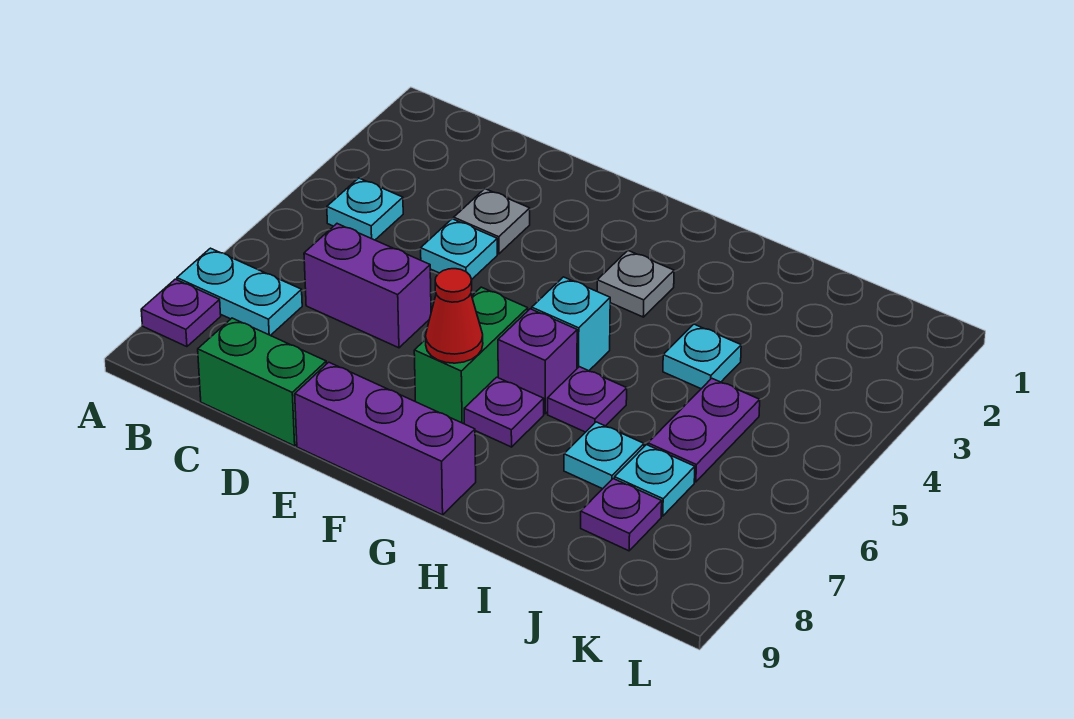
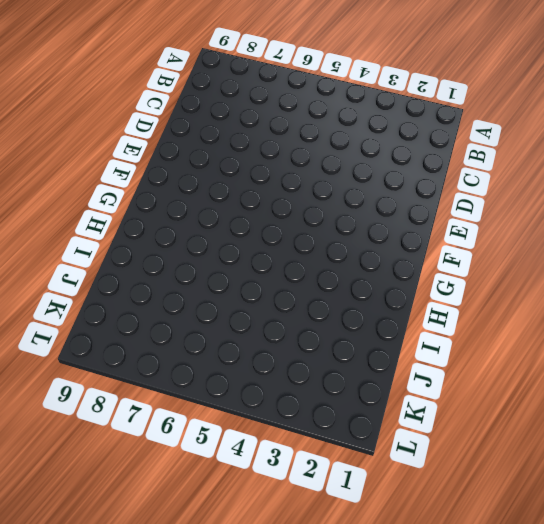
none -> cyan plate A7:B7 level 1
none -> purple plate A8 level 1
none -> cyan plate B4 level 1

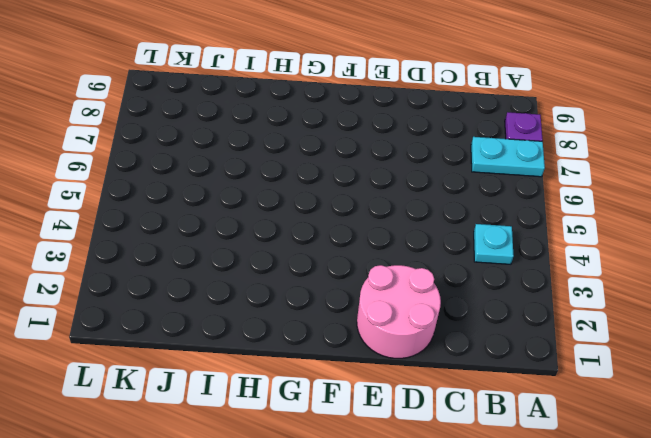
pink round brick D1:E2 level 1 -> none
none -> purple brick C6:D6 level 1
none -> green brick C9:D9 level 1
none -> grey plate D3 level 1

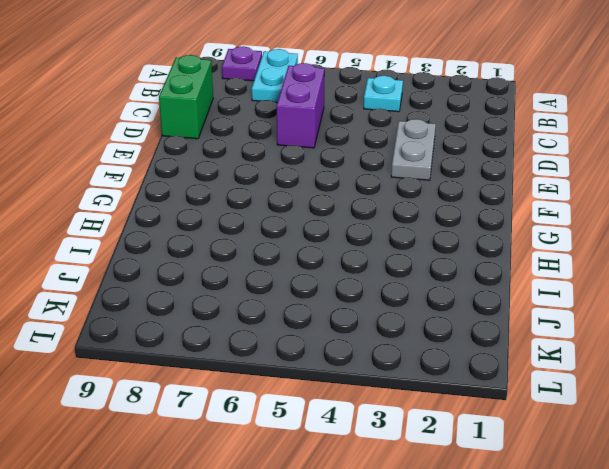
grey plate D3:E3 level 1 -> grey plate D3 level 1
none -> cyan plate D4 level 1
none -> purple brick E9:G9 level 1
none -> green brick F6:F7 level 1

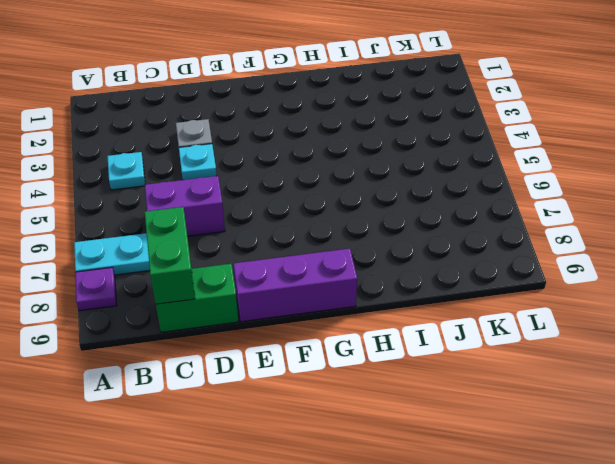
green brick C8:C9 level 2 -> green brick F6:F7 level 1
none -> grey plate G3 level 1
none -> cyan brick G5 level 1
none -> purple brick G6 level 1

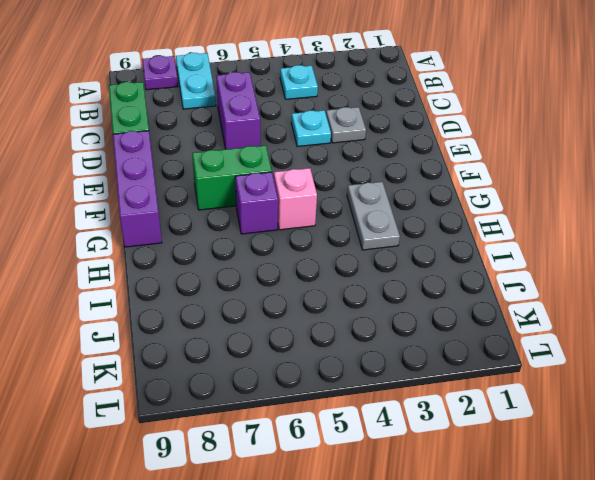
grey plate G3:H3 level 1 -> grey plate G3 level 1
pink brick G5 level 1 -> cyan brick G5 level 1
none -> purple plate G7 level 1
none -> purple plate H6 level 1
none -> cyan plate I4 level 1

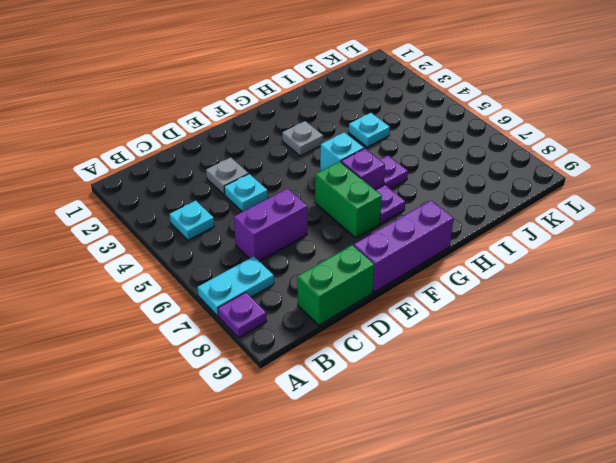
none -> cyan plate I7 level 1
none -> purple plate J5:J6 level 1
none -> cyan plate J7 level 1

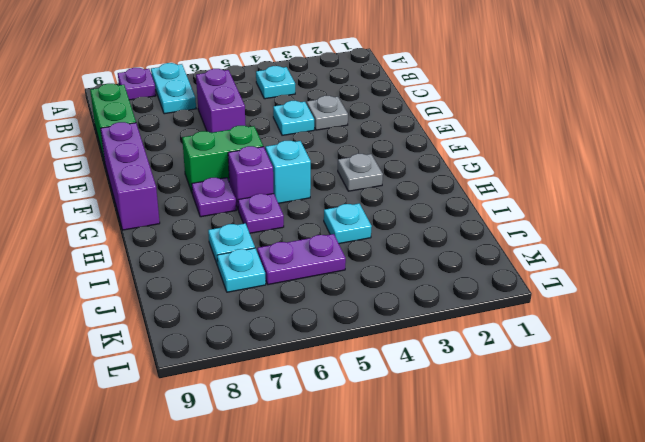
none -> purple plate J8 level 1
none -> red cone F7 level 2

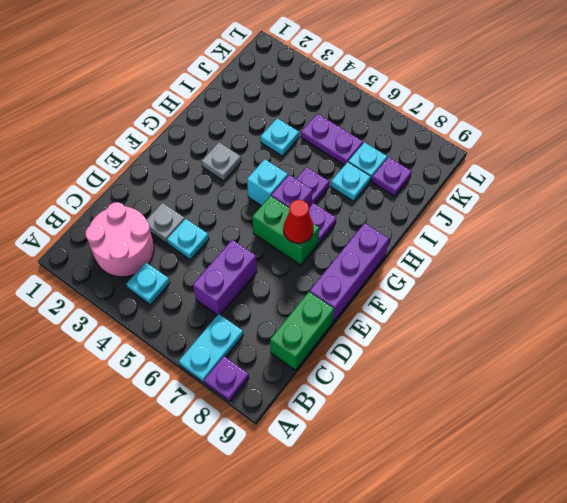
pink round brick B2:C3 level 1 -> none

